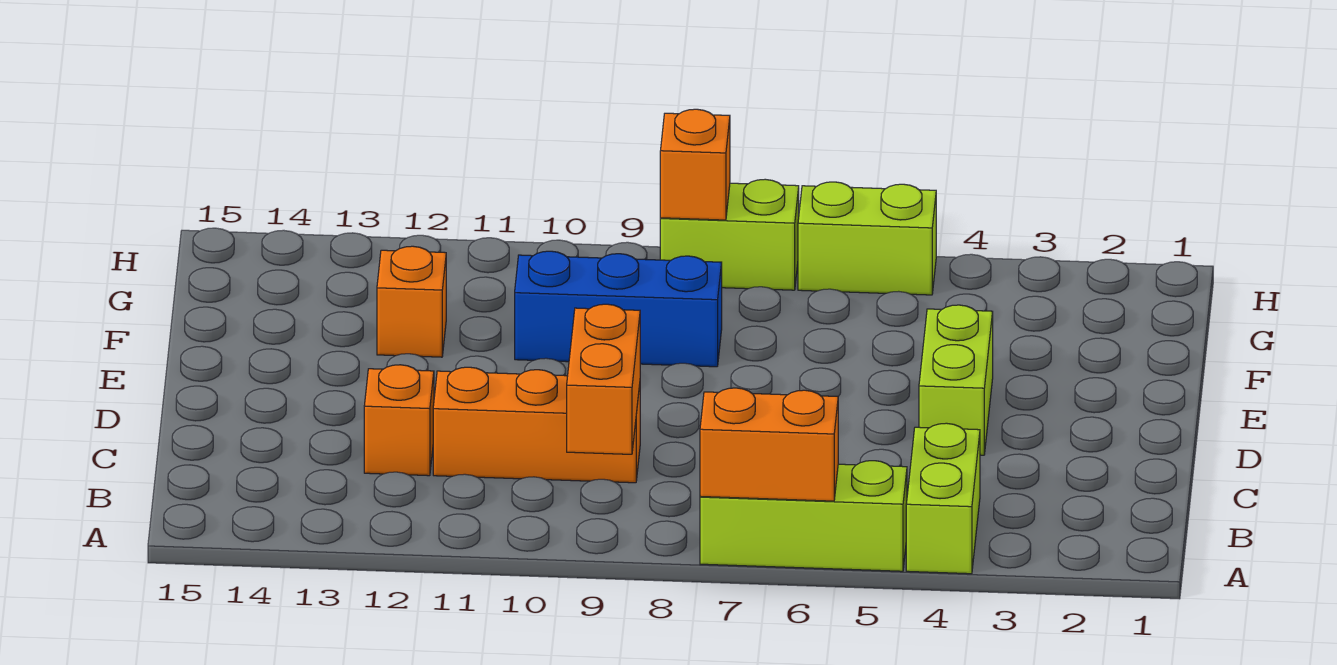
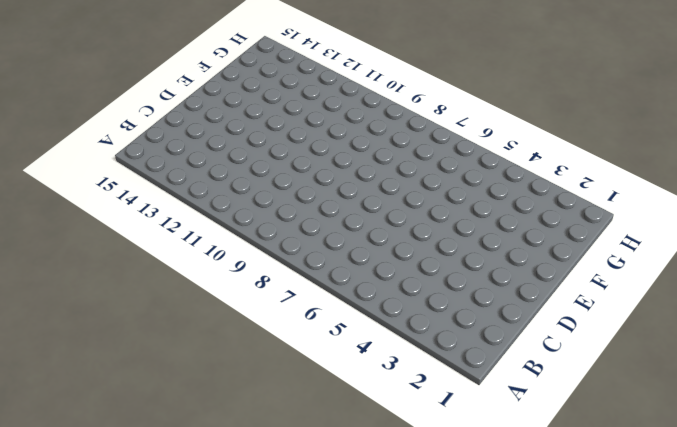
none -> lime brick A4:B4 level 1
none -> lime brick A5:A7 level 1
none -> orange brick C9:C11 level 1

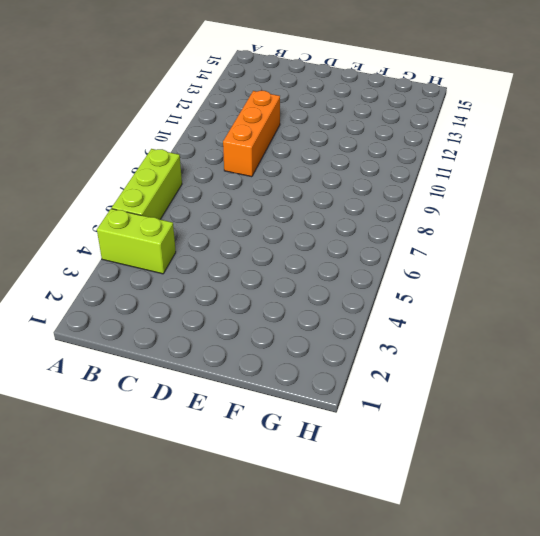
none -> orange brick C12 level 1
none -> lime brick D4:E4 level 1
none -> blue brick F8:F10 level 1

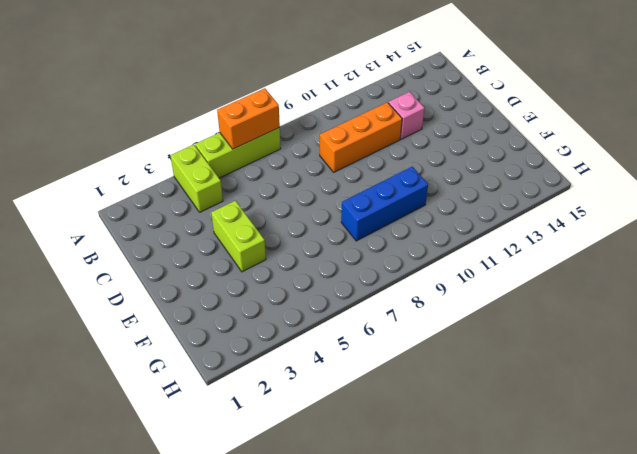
pink brick C12 level 1 -> orange brick C12 level 1
none -> orange brick F12 level 1
none -> lime brick H5:H6 level 1
none -> lime brick H7:H8 level 1

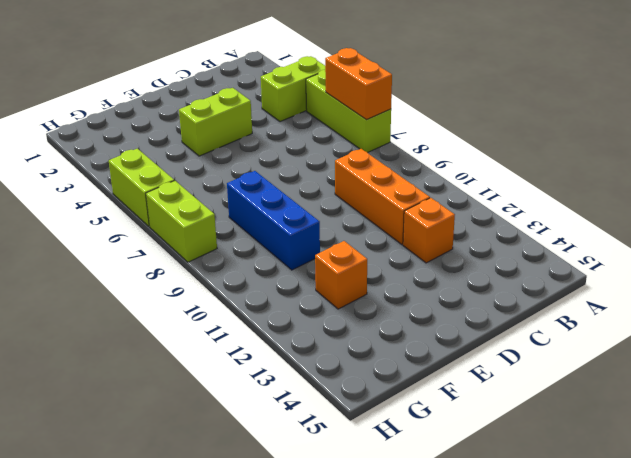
none -> orange brick B9:C9 level 2
none -> orange brick H8 level 2

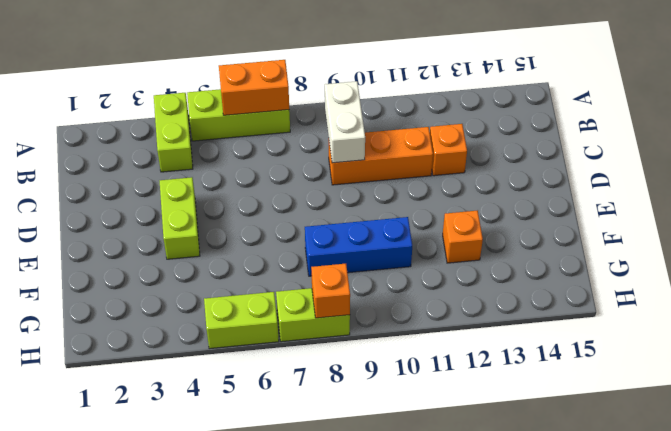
white brick B9:C9 level 2 -> orange brick B9:C9 level 2

